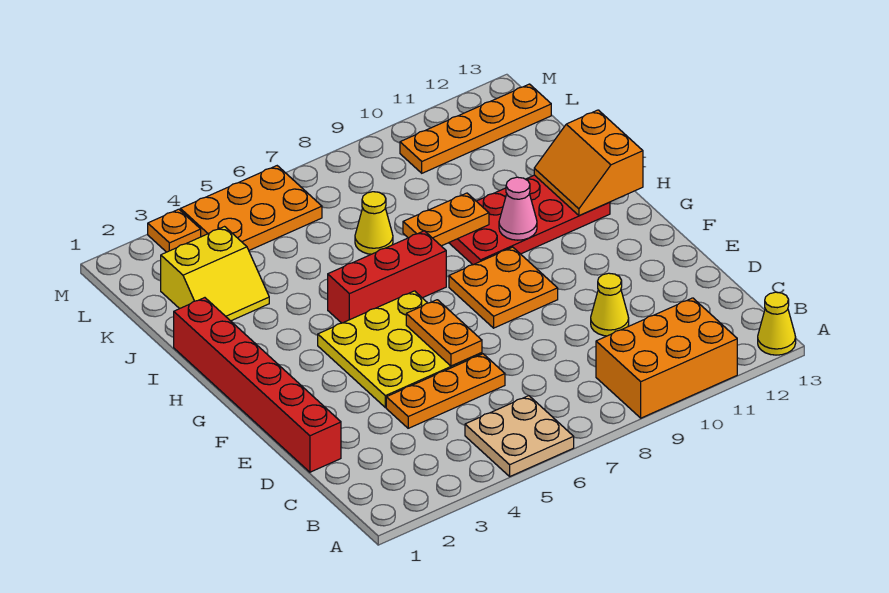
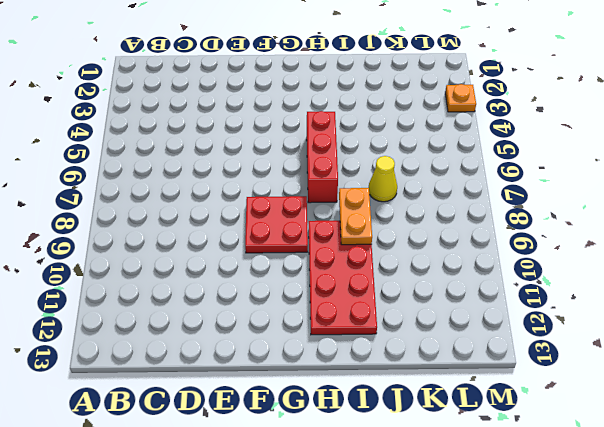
red plate F8:G9 level 1 -> orange plate F8:G9 level 1
none -> tan plate A5:B6 level 1
none -> orange brick A9:B11 level 1
none -> yellow cone A13 level 1

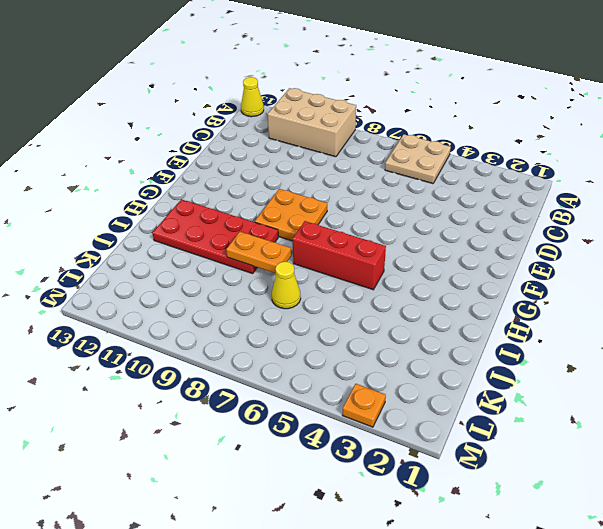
tan brick A9:B11 level 1 -> orange brick A9:B11 level 1
none -> red brick D1:I1 level 1
none -> orange plate D4:D6 level 1
none -> yellow cone D10 level 1

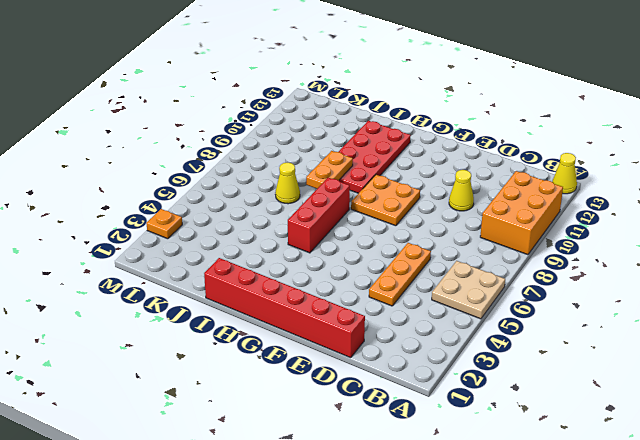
none -> yellow plate E4:G6 level 1
none -> yellow slope J2:K3 level 1 top K
none -> orange plate L4:M6 level 1

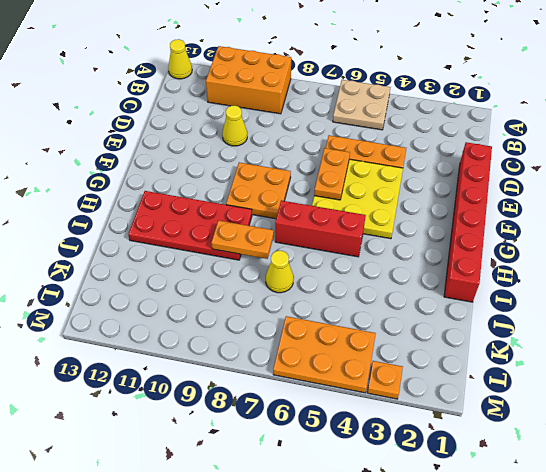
none -> yellow slope J2:K3 level 1 top K
none -> orange plate L10:L13 level 1
none -> pink cone H10 level 2

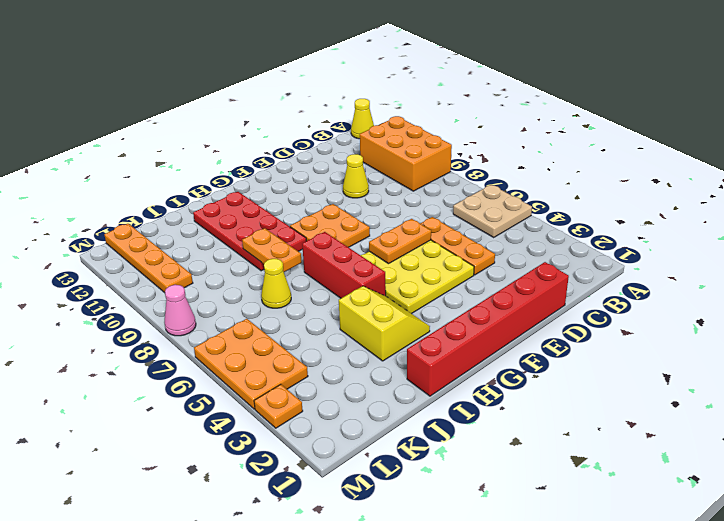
yellow slope H3:I4 level 1 top I -> yellow slope J2:K3 level 1 top K
pink cone M8 level 1 -> pink cone H10 level 2
none -> orange slope H12:I13 level 2 top 13

